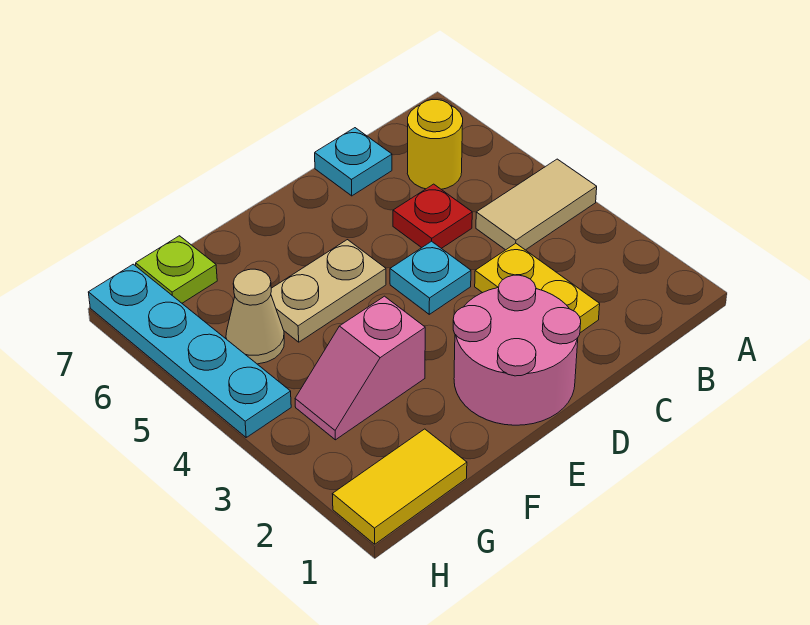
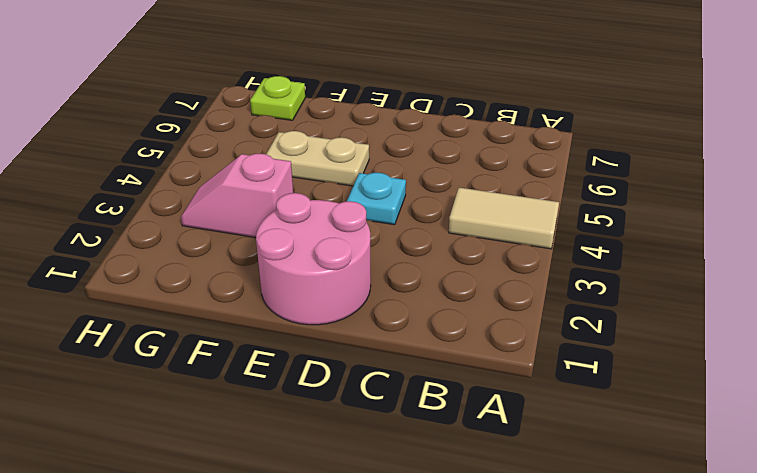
none -> yellow round brick B6 level 1
none -> yellow plate C2:C3 level 1
none -> red plate C5 level 1

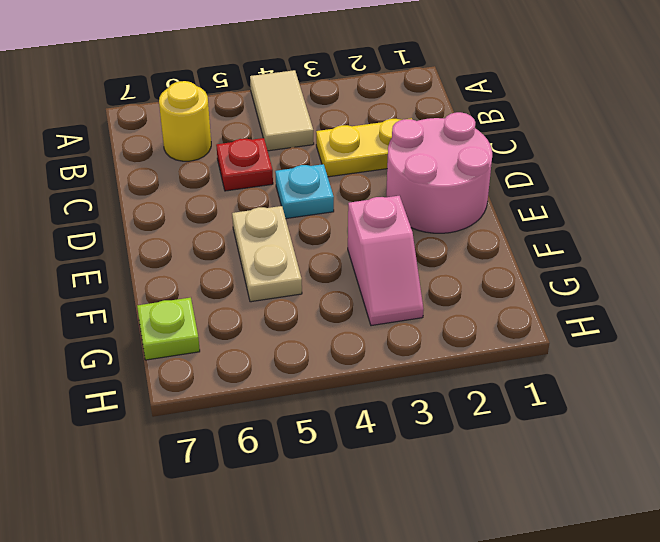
none -> cyan plate C7 level 1
none -> yellow tile G1:H1 level 1
none -> tan cone G5 level 1

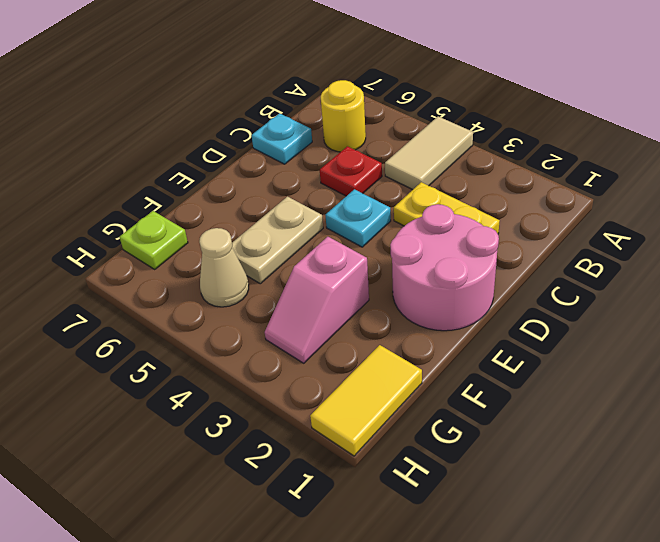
none -> cyan plate H4:H7 level 1

